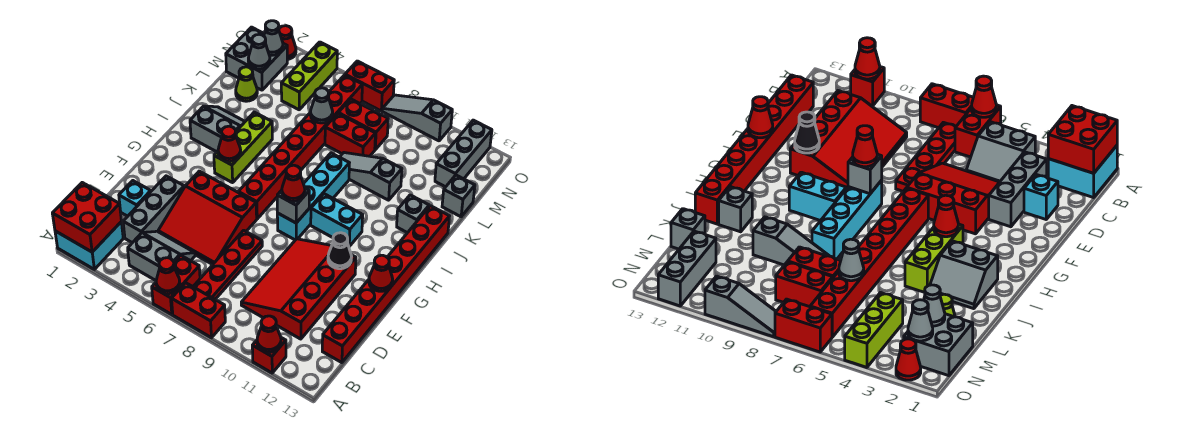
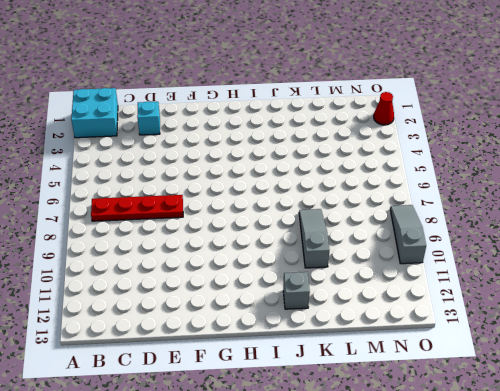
none -> red brick A6:B6 level 1
none -> red brick A7:A8 level 1
none -> red brick A11 level 1
none -> grey slope B4:C5 level 1 top B

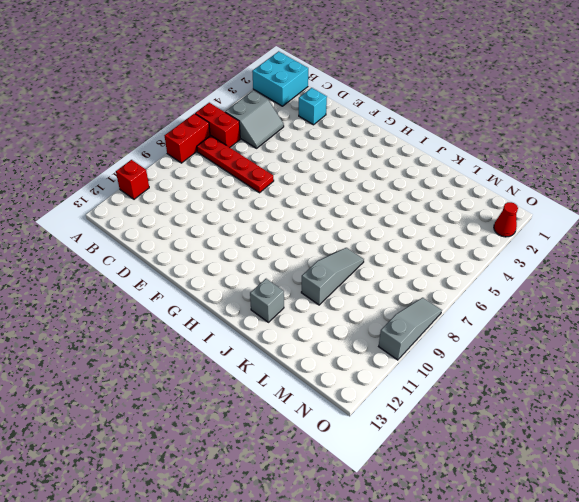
none -> grey brick C3:E3 level 1
none -> red slope C9:F11 level 1 top 11
none -> red brick C13:J13 level 1
none -> red slope D4:F6 level 1 top F

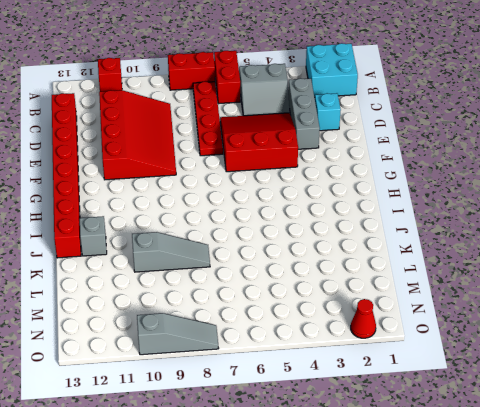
none -> red brick G6:N6 level 1
none -> cyan brick G8:J8 level 1
none -> lime brick H4:J4 level 1
none -> cyan brick H9:H10 level 1

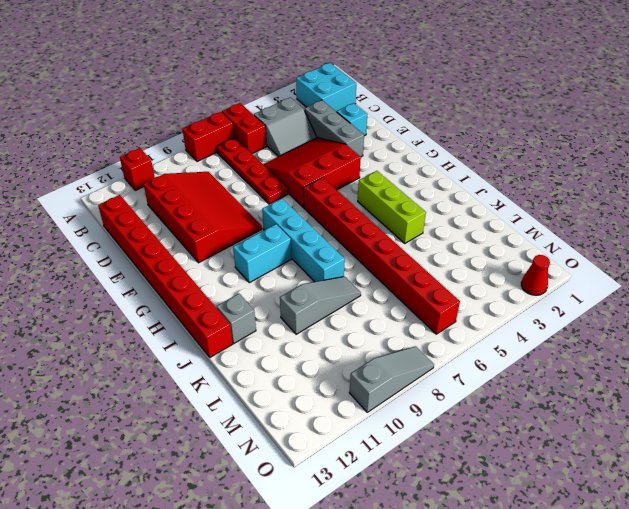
none -> grey slope I2:J3 level 1 top I
none -> lime cone L2 level 1
none -> red brick L7:L8 level 1
none -> grey brick L13 level 1

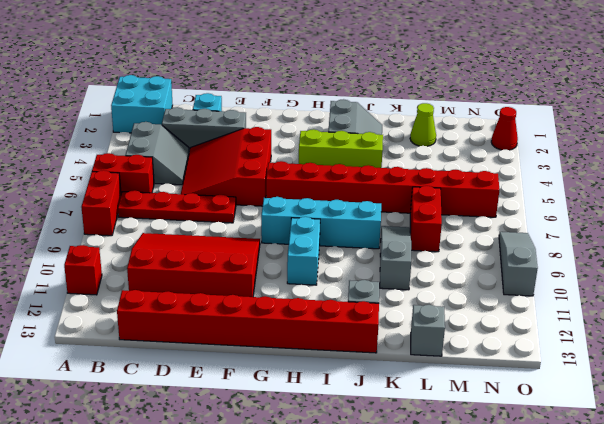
none -> grey brick M1:N2 level 1
none -> lime brick M4:O4 level 1
none -> red brick M7:M8 level 1
none -> grey brick M12:O12 level 1

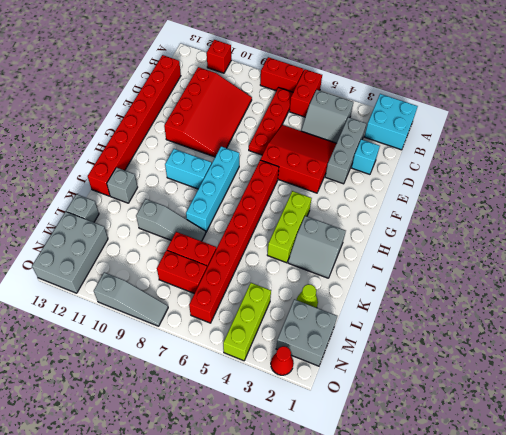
grey brick M12:O13 level 1 -> grey brick M12:O12 level 1
none -> red brick O6:O7 level 1
none -> red brick A1:B2 level 2
none -> red cone A6 level 2
none -> red cone A11 level 2

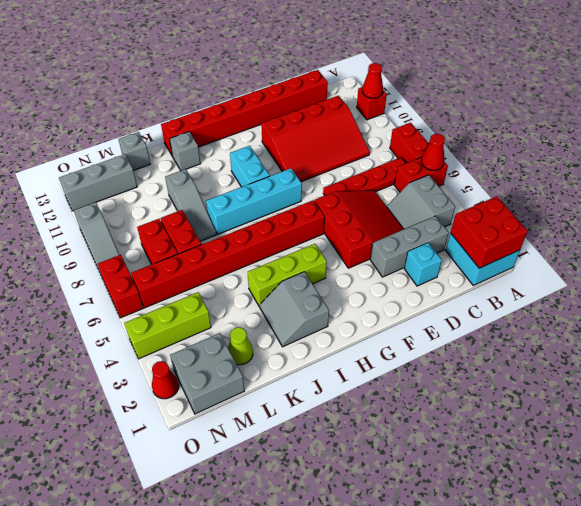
none -> black cone F11 level 2
none -> red cone F13 level 2
none -> grey brick G8 level 2
none -> red cone H4 level 2

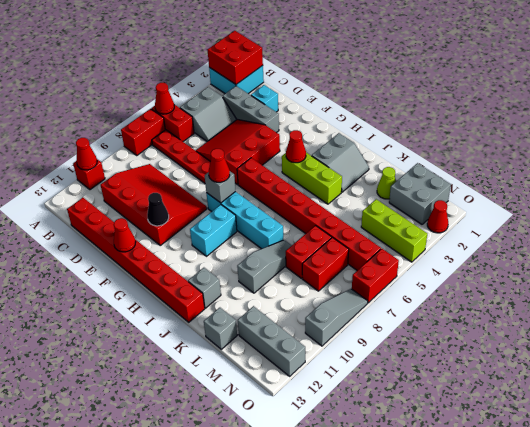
none -> grey cone L6 level 2
none -> grey cone M2 level 2
none -> grey cone N2 level 2

